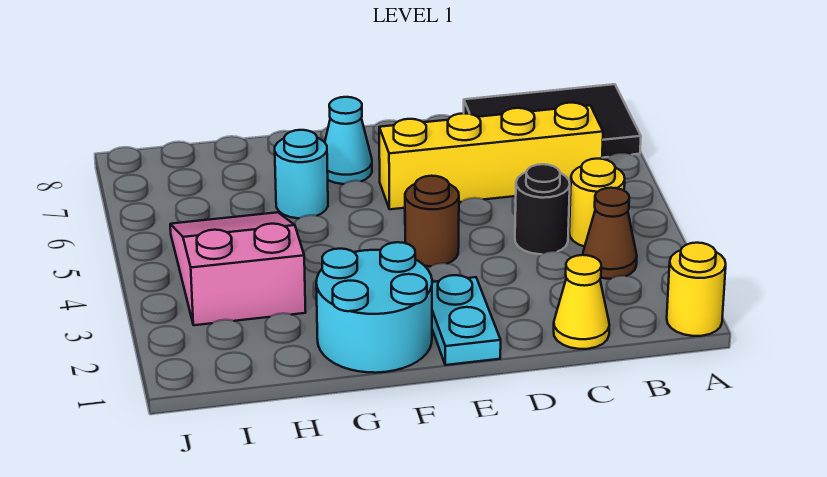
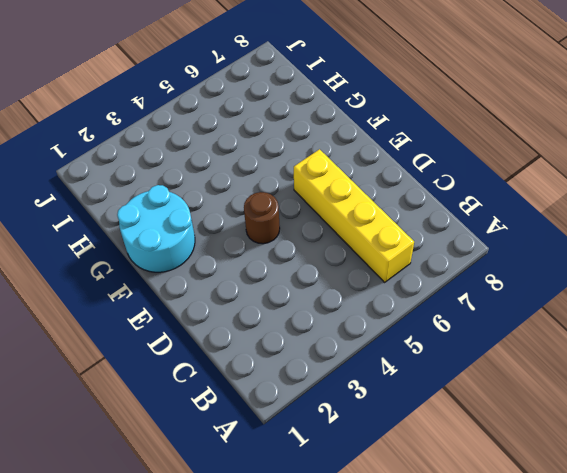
none -> yellow round brick A1 level 1
none -> black tile A7:C8 level 1
none -> brown cone B3 level 1

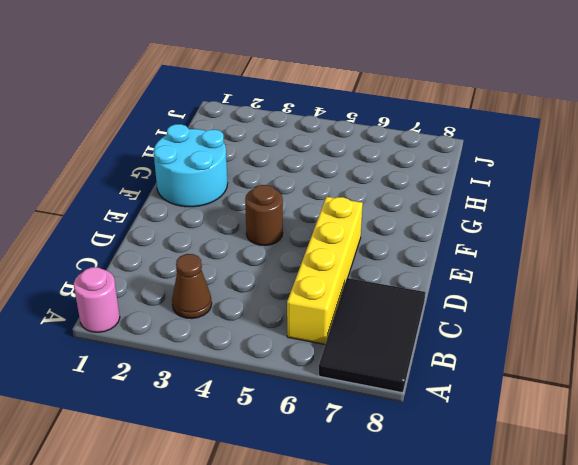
pink round brick A1 level 1 -> yellow round brick A1 level 1
none -> yellow round brick B4 level 1
none -> yellow cone C1 level 1
none -> black round brick C4 level 1

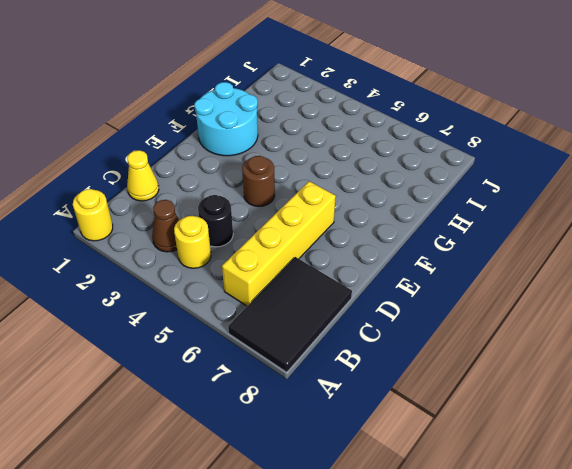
none -> cyan plate E1:E2 level 1
none -> cyan cone F7 level 1
none -> cyan round brick G6 level 1

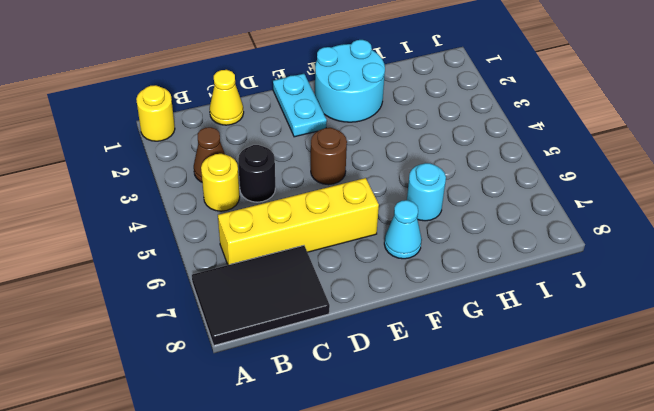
none -> pink slope H3:I5 level 1 top 3

